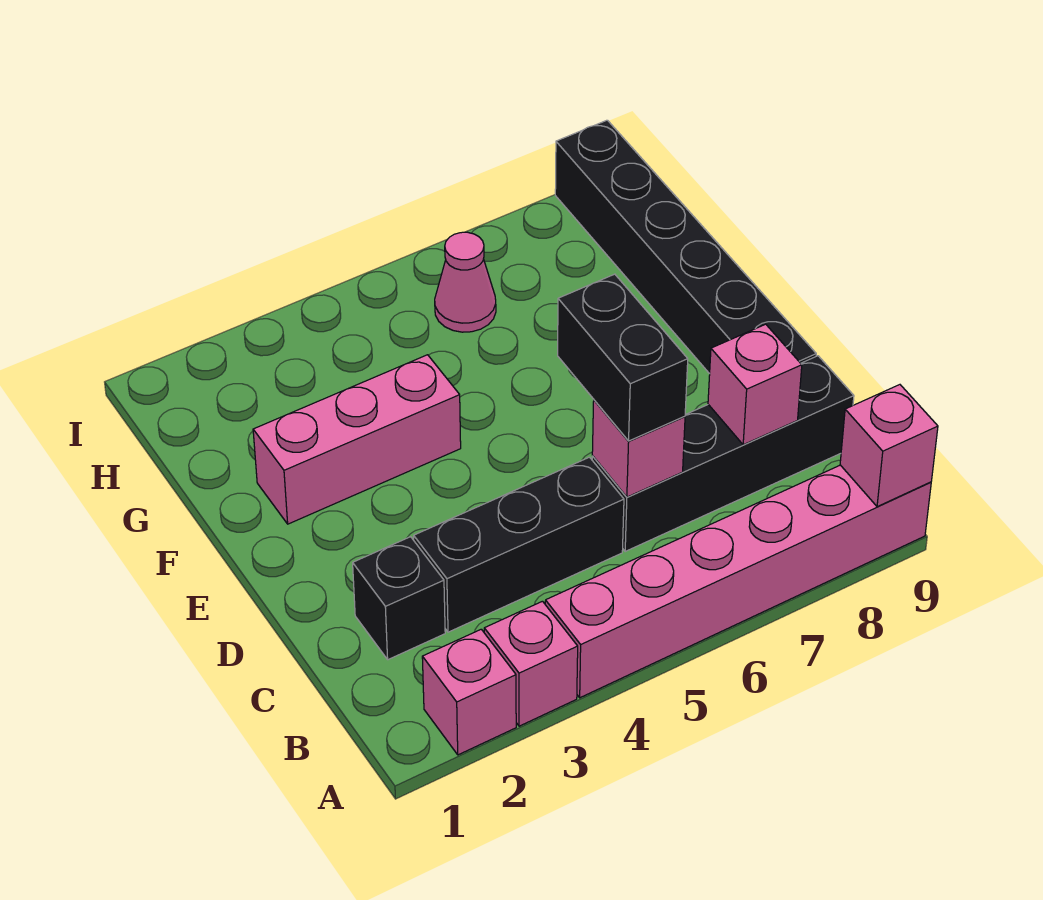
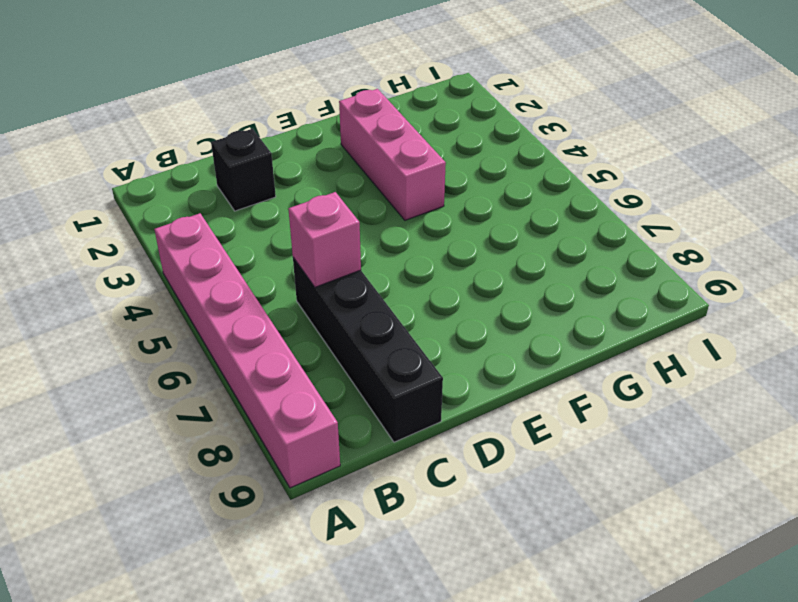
none -> pink brick A2 level 1
none -> pink brick A3 level 1
none -> black brick C3:C5 level 1

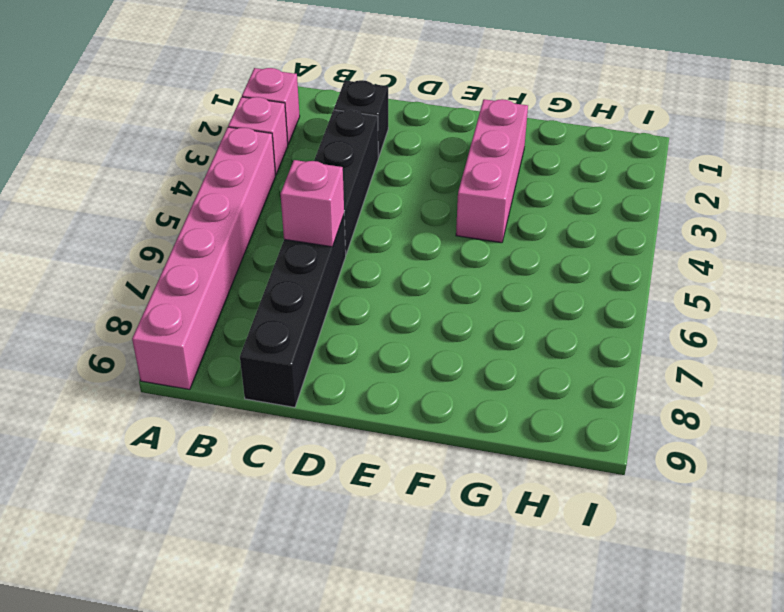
none -> black brick D9:I9 level 1
none -> pink cone H6 level 1
none -> pink brick A9 level 2

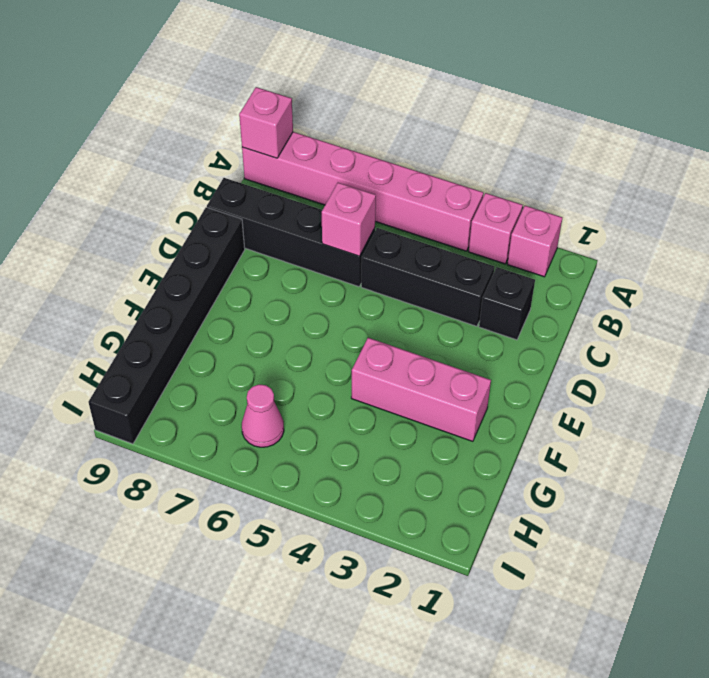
none -> pink brick C8 level 2
none -> black brick C6:D6 level 3

